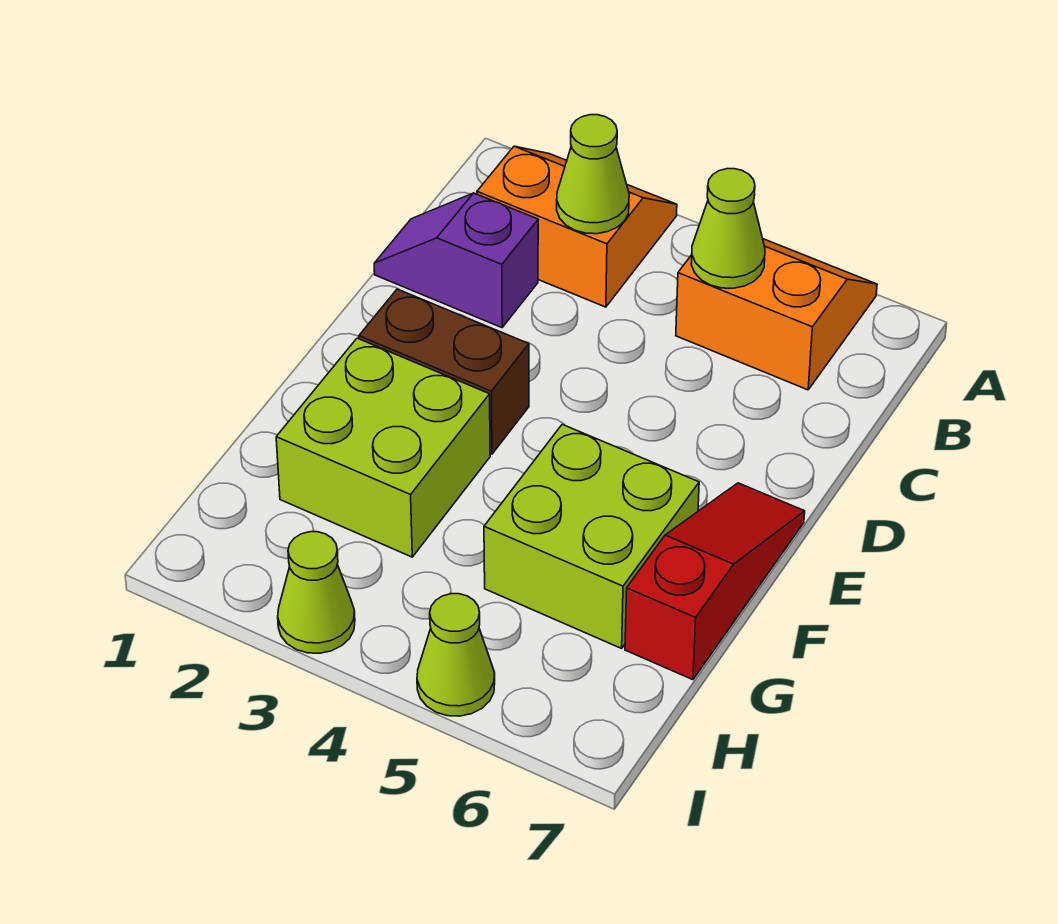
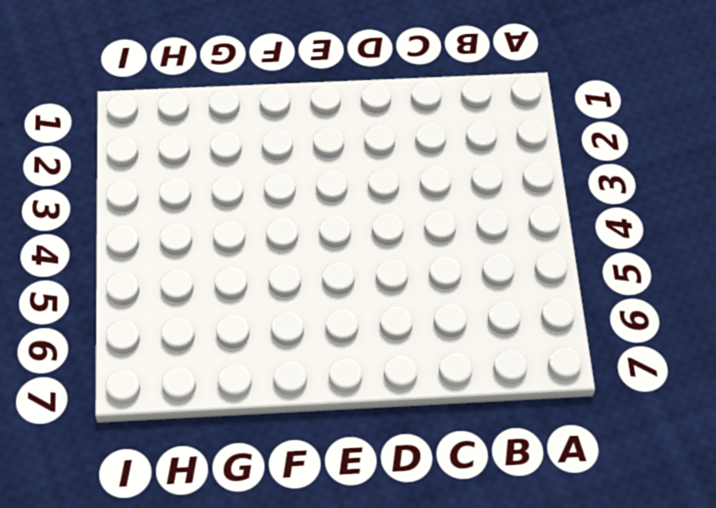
none -> orange slope A2:B3 level 1 top B
none -> orange slope A5:B6 level 1 top B

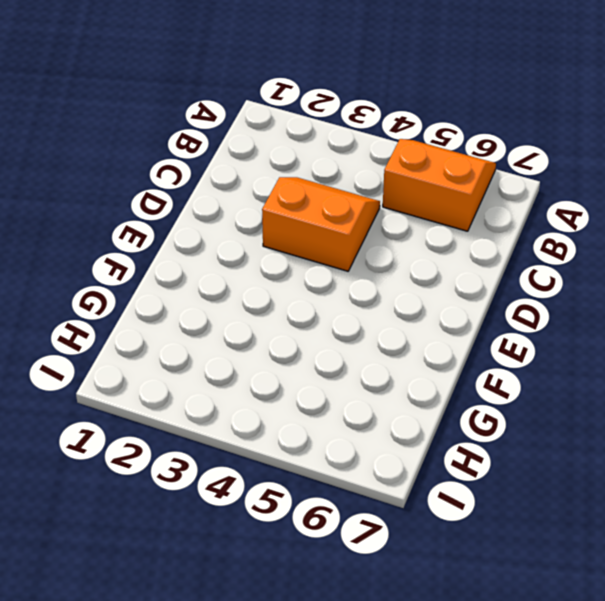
orange slope C3:D4 level 1 top D -> orange slope A2:B3 level 1 top B
none -> purple slope C1:C2 level 1 top 2
none -> brown brick E2:E3 level 1

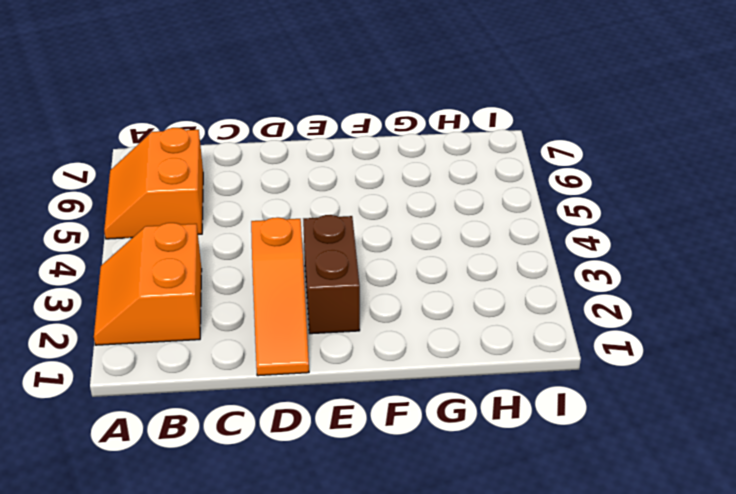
orange slope D1:D3 level 1 top 3 -> none
none -> purple slope C1:C2 level 1 top 2
none -> red slope E7:G7 level 1 top G

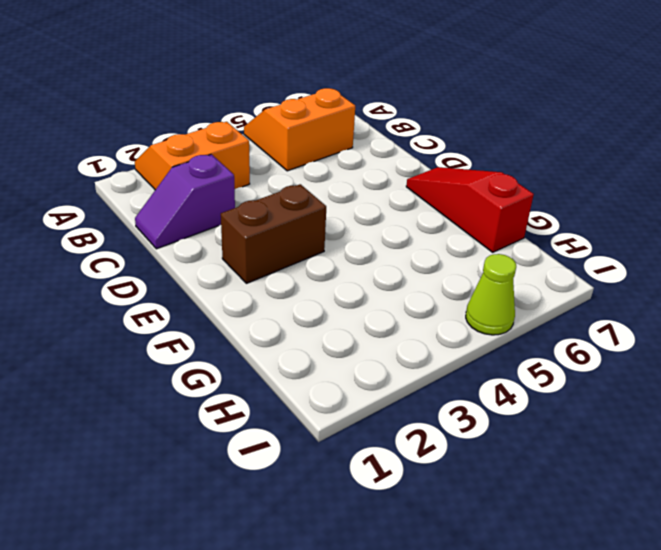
none -> lime brick F2:G3 level 1
none -> lime brick F5:G6 level 1

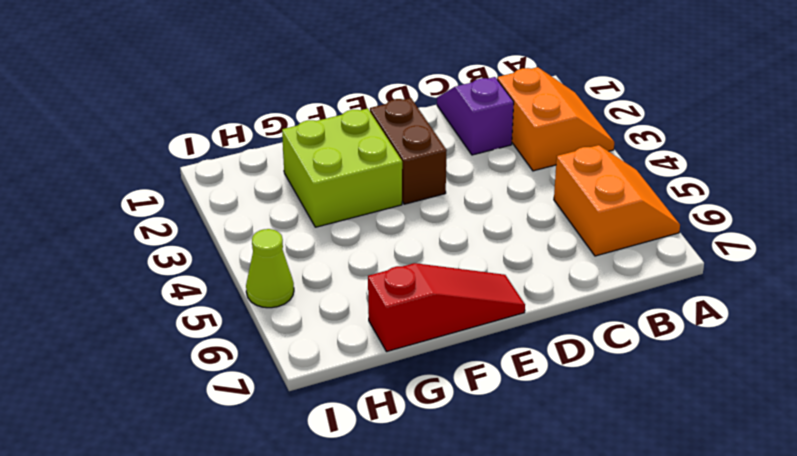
none -> lime brick F5:G6 level 1
none -> lime cone I3 level 1

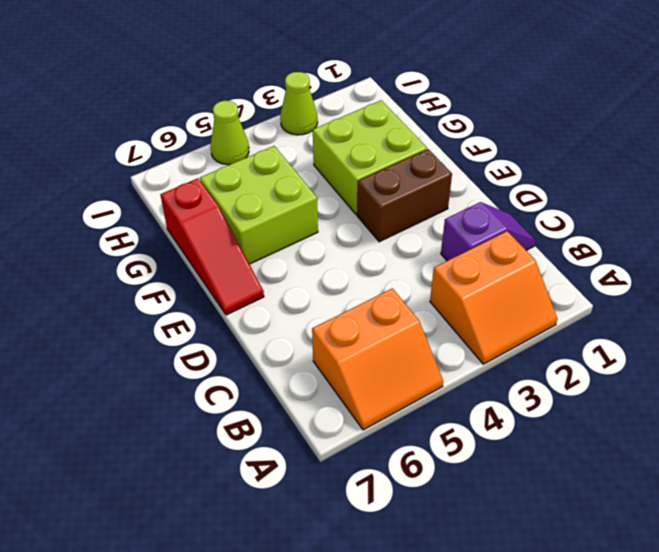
none -> lime cone B3 level 2
none -> lime cone B5 level 2

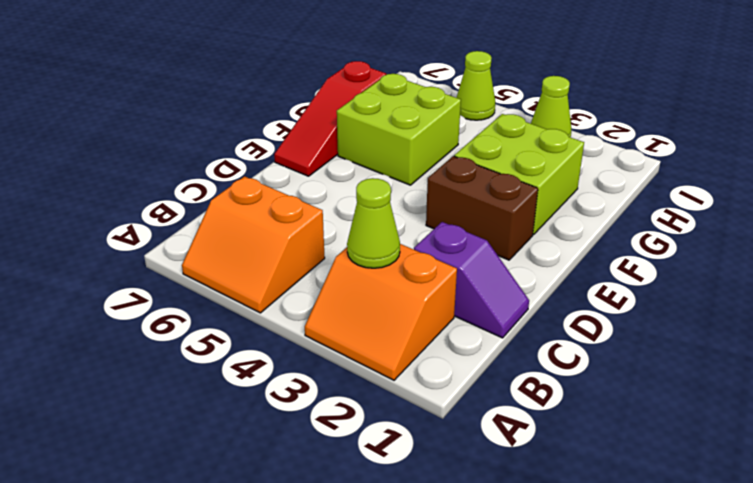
none -> lime cone B5 level 2

